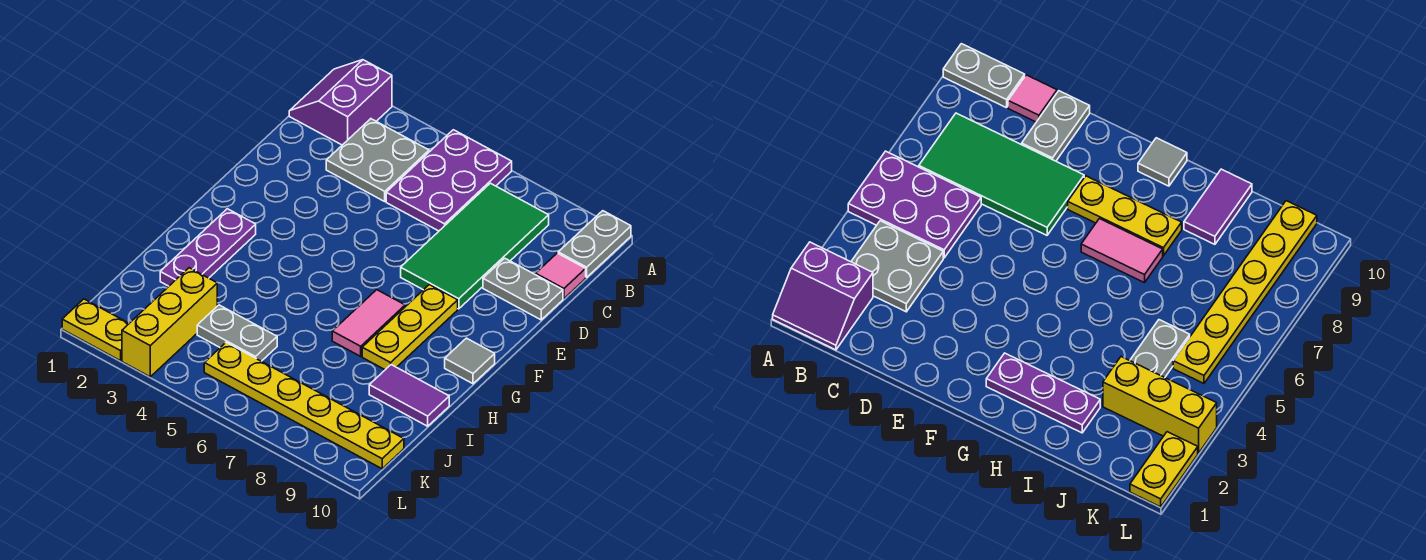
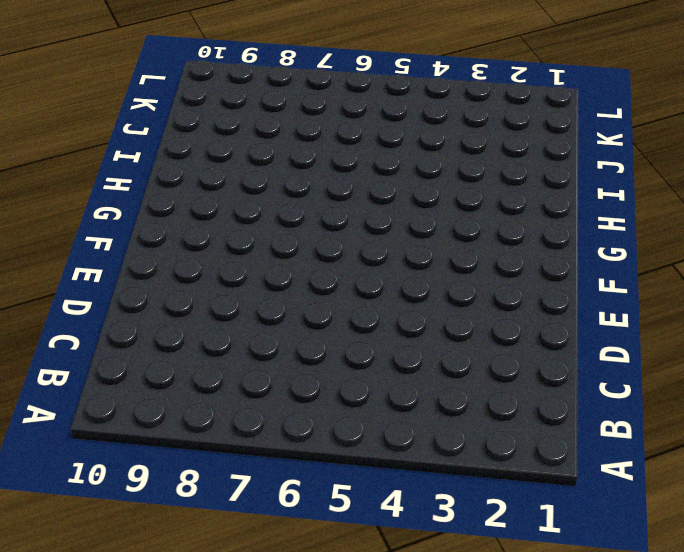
none -> purple slope A1:B2 level 1 top 2
none -> purple plate A5:C6 level 1
none -> grey plate A10:B10 level 1

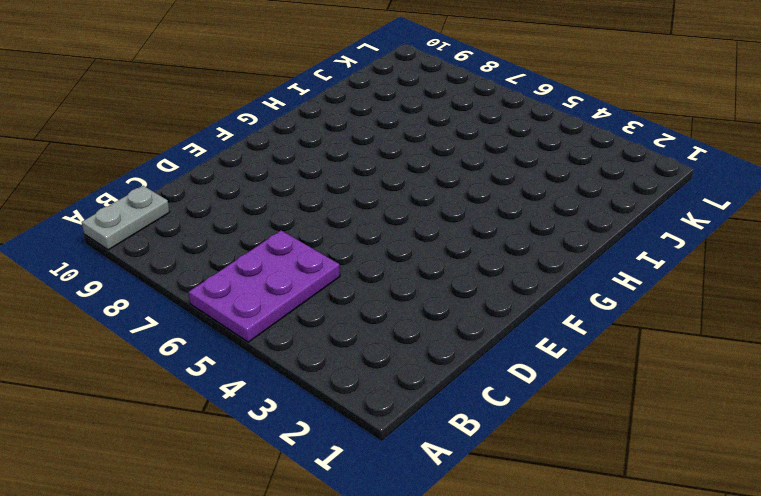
none -> purple slope A1:B2 level 1 top 2
none -> grey plate B3:C4 level 1
none -> green tile B7:E8 level 1

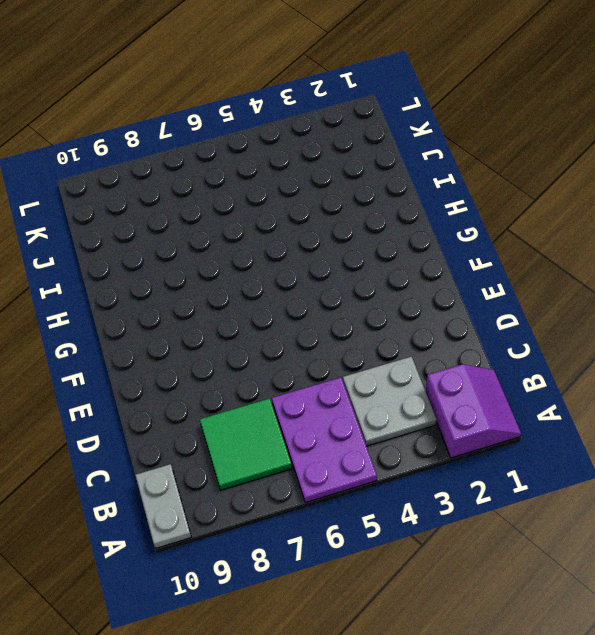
green tile B7:C8 level 1 -> green tile B7:E8 level 1
none -> pink tile C10 level 1
none -> grey plate D9:D10 level 1
none -> yellow plate F8:H8 level 1

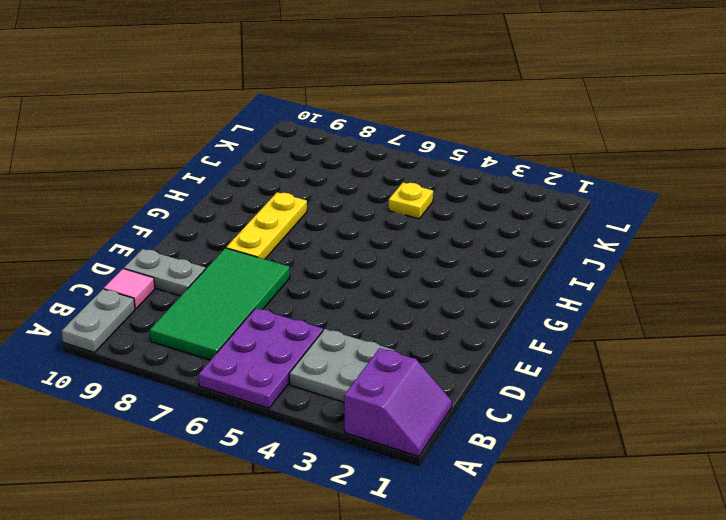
yellow plate J5 level 1 -> grey plate J4:J5 level 1
none -> purple plate G2:I2 level 1
none -> pink tile G7:H7 level 1
none -> grey tile G10 level 1

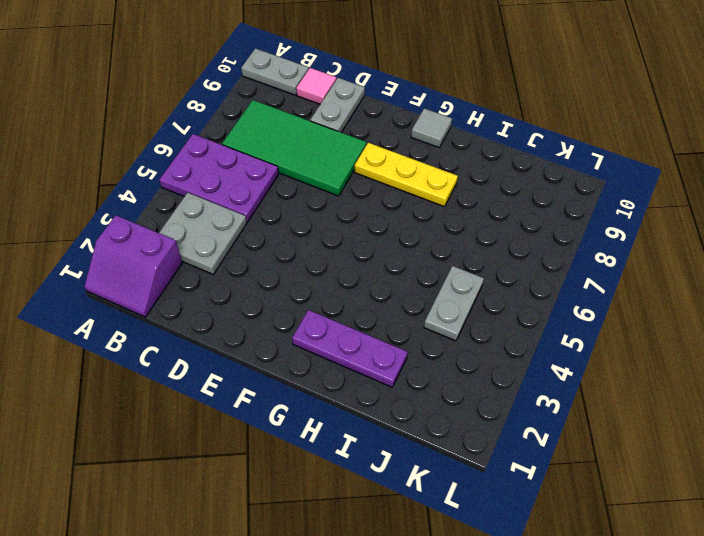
none -> pink tile G7:H7 level 1
none -> purple tile I9:I10 level 1
none -> yellow brick J3:L3 level 1

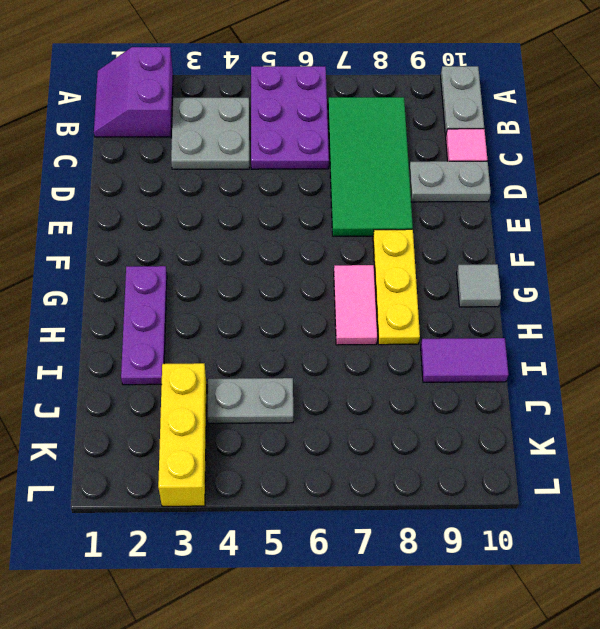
none -> yellow plate K5:K10 level 1
none -> yellow plate L1:L2 level 1

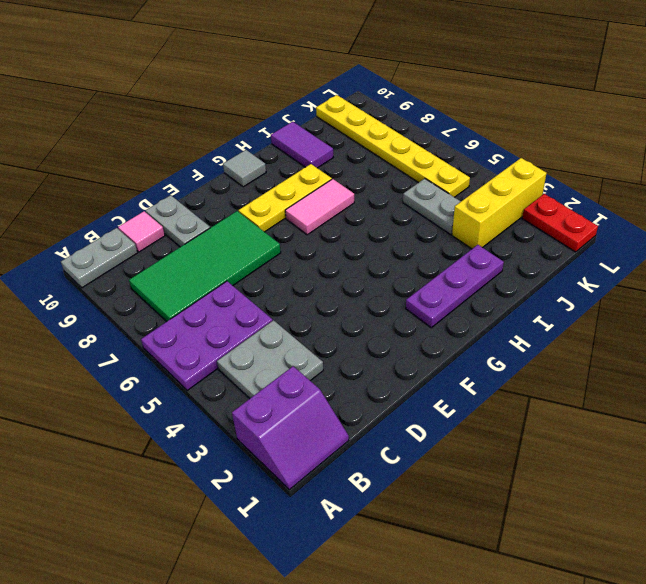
red plate L1:L2 level 1 -> yellow plate L1:L2 level 1

